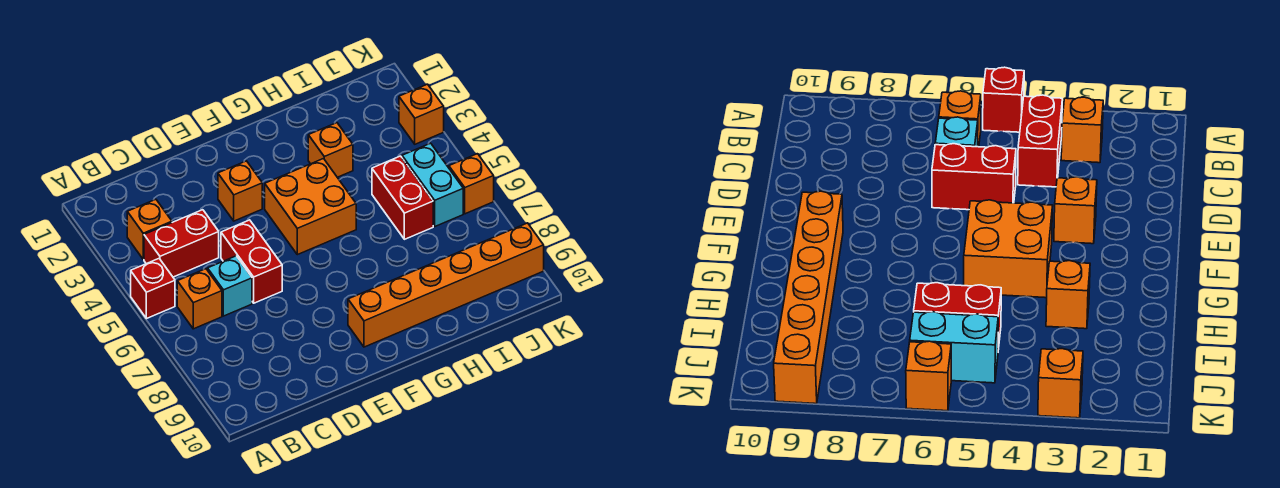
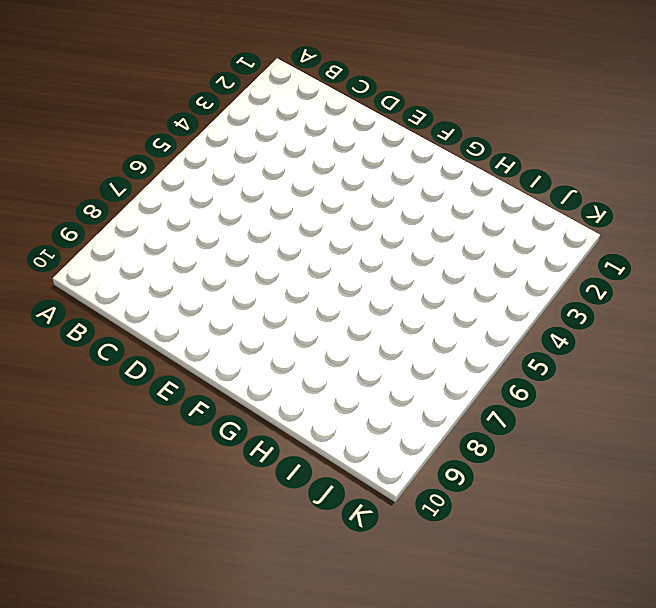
none -> red brick A5 level 1
none -> orange brick B3 level 1
none -> red brick B4:C4 level 1

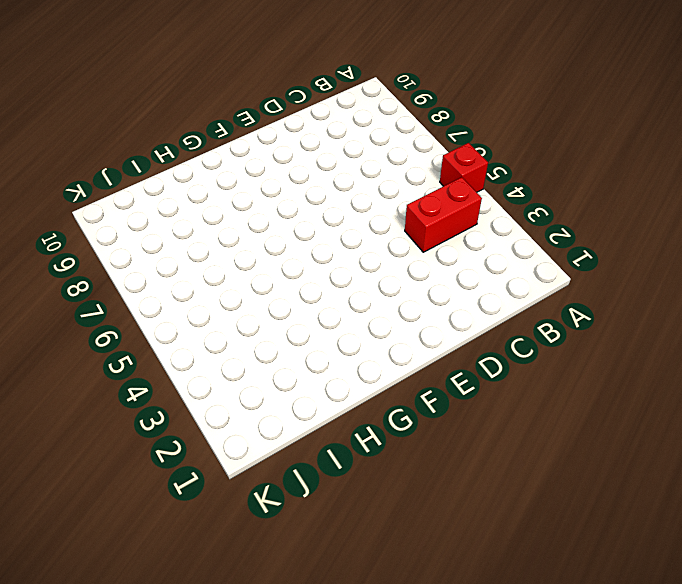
none -> orange brick B3 level 1
none -> orange brick B6 level 1
none -> cyan brick C6 level 1

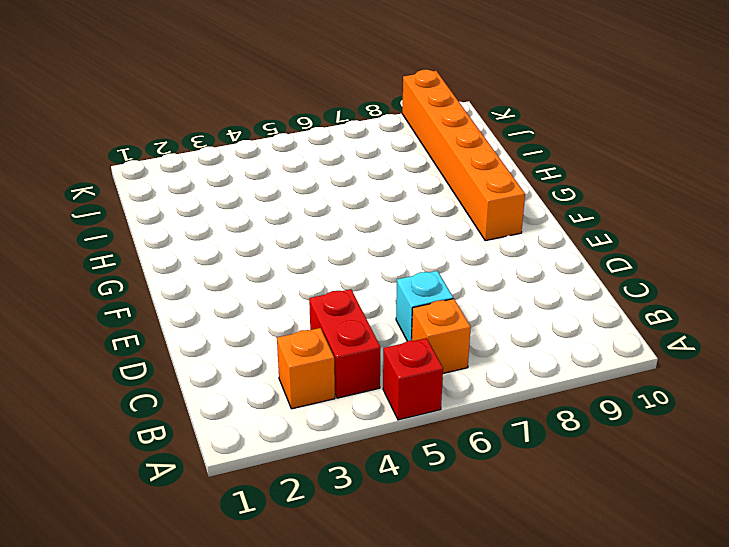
none -> red brick D5:D6 level 1
none -> orange brick E3 level 1
none -> orange brick F4:G5 level 1

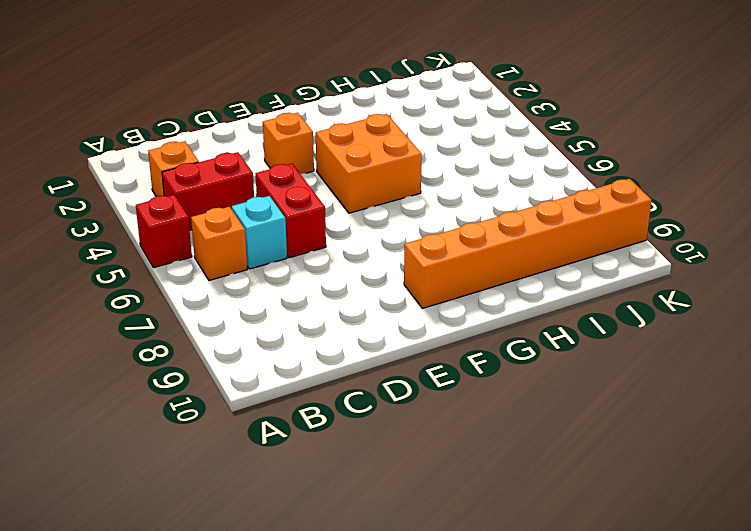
none -> orange brick H3 level 1
none -> red brick I5:I6 level 1
none -> cyan brick J5:J6 level 1

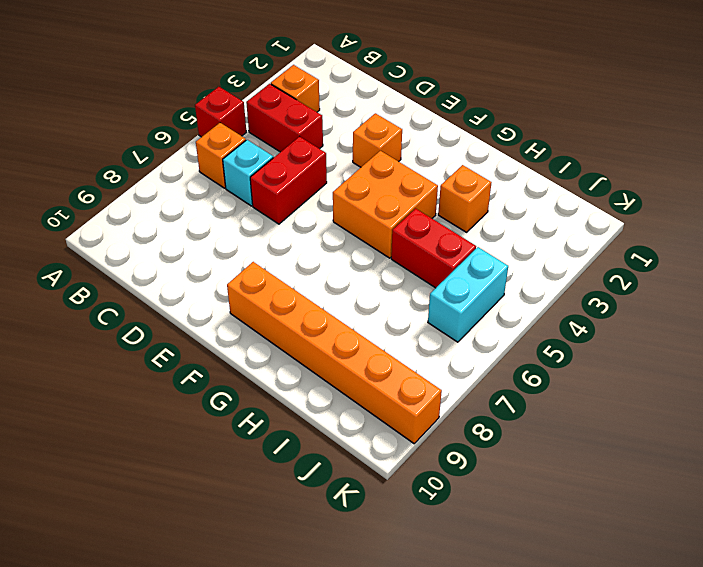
red brick H5:I5 level 1 -> red brick I5:I6 level 1
none -> orange brick K3 level 1
none -> orange brick K6 level 1

